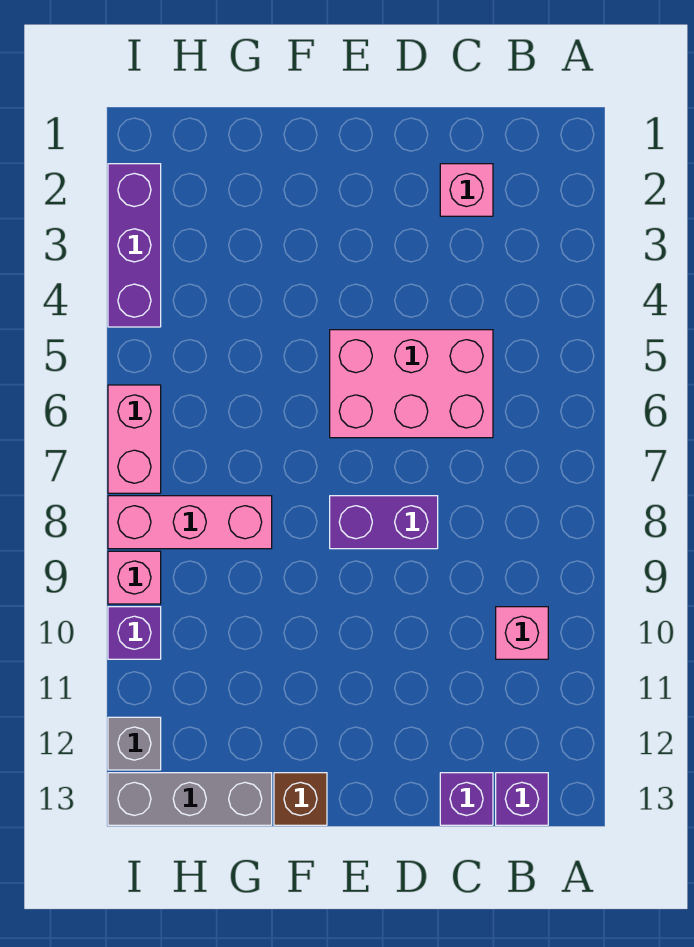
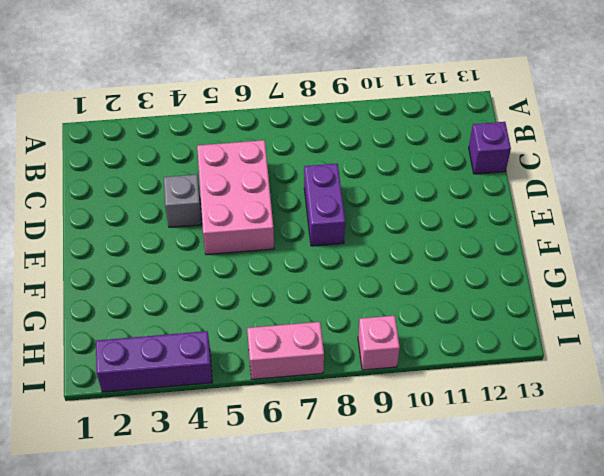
grey brick D4 level 1 -> grey brick I12 level 1
none -> pink brick B10 level 1
none -> purple brick B13 level 1
none -> pink brick C2 level 1

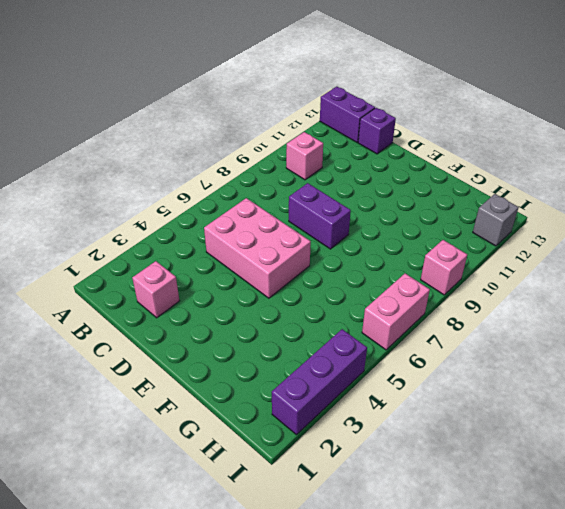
purple brick A13:B13 level 1 -> purple brick B13 level 1
none -> brown brick F13 level 1
none -> pink brick G8:I8 level 1
none -> grey brick G13:I13 level 1

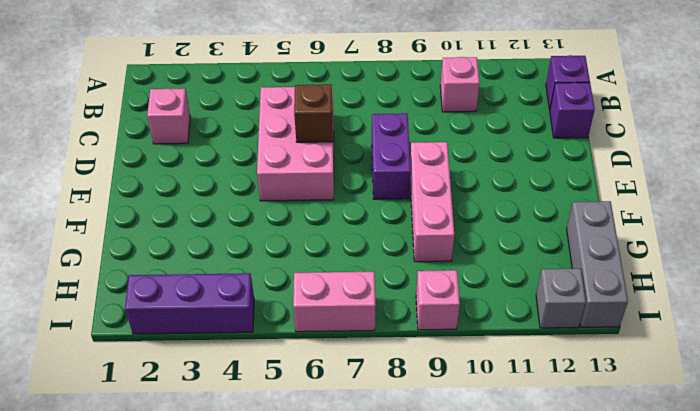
brown brick D6 level 2 -> brown brick F13 level 1
pink brick E9:G9 level 1 -> pink brick G8:I8 level 1
none -> purple brick I10 level 1

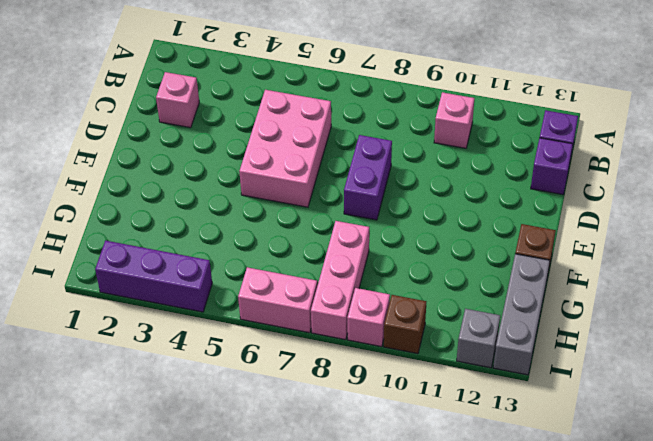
brown brick I10 level 1 -> purple brick I10 level 1

